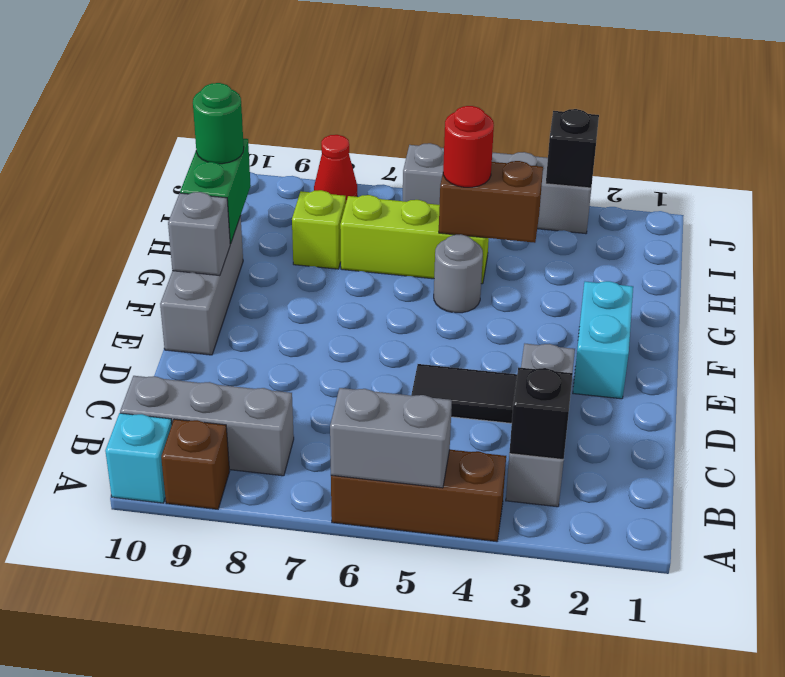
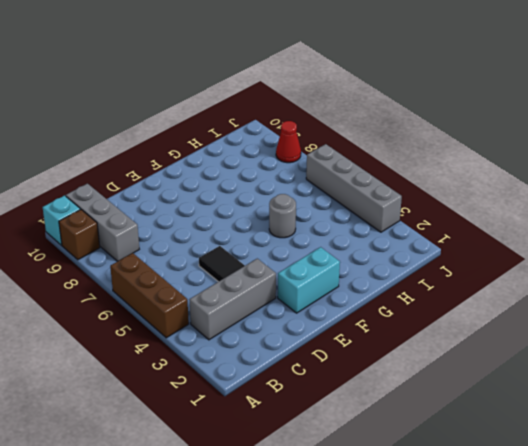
none -> grey brick E10:G10 level 1
none -> lime brick H5:H7 level 1
none -> lime brick H8 level 1

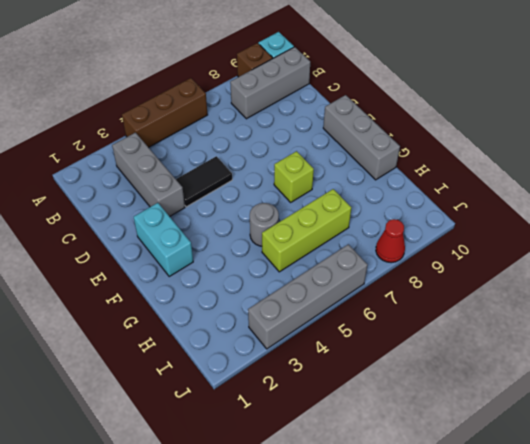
lime brick F7 level 1 -> lime brick H8 level 1
none -> grey brick A5:A6 level 2
none -> black brick B3 level 2
none -> grey brick F10 level 2

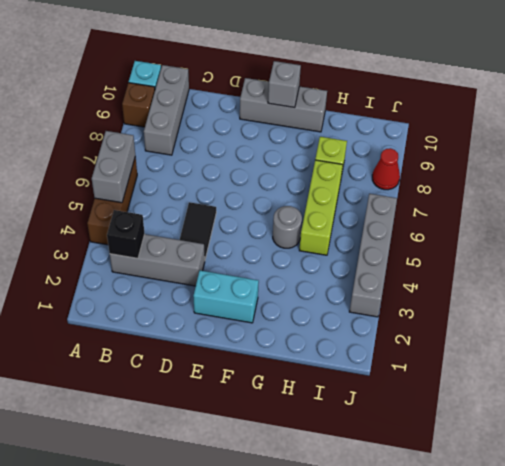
none -> green brick G10:H10 level 2
none -> brown brick H4:H5 level 2
none -> black brick J3 level 2

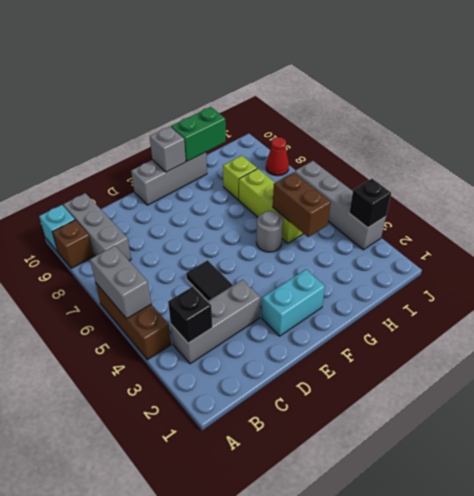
none -> red round brick H5 level 3
none -> green round brick H10 level 3

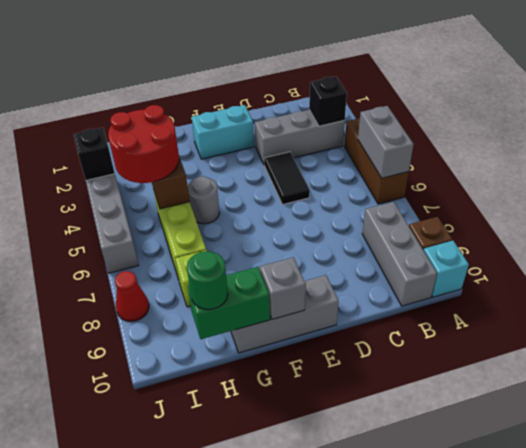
red round brick H4:I5 level 3 -> red round brick H5 level 3

